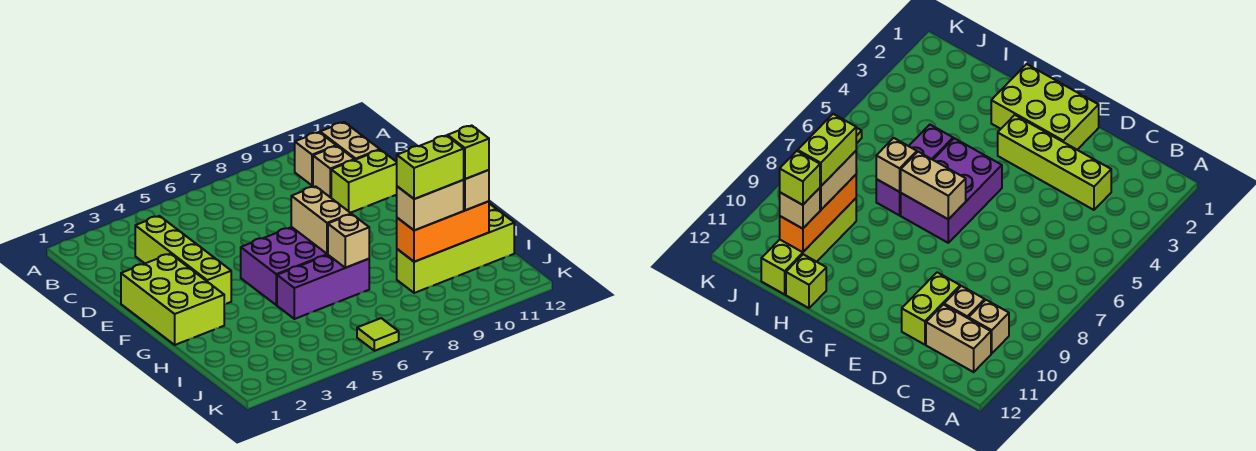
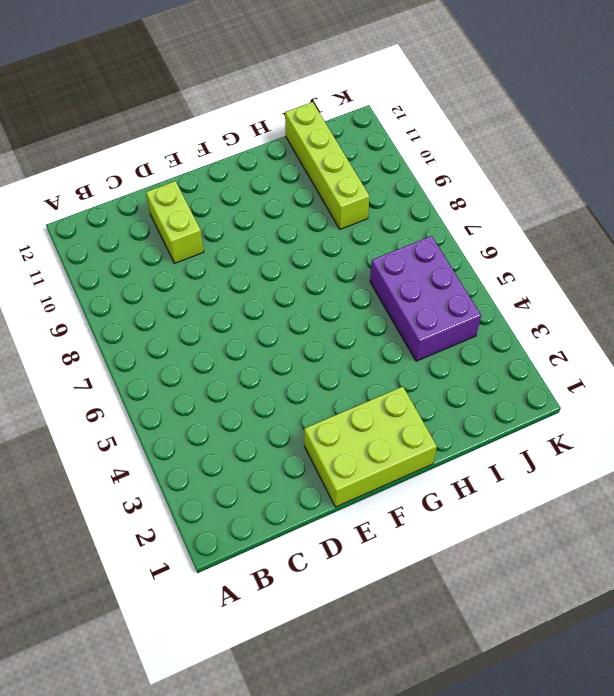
purple brick I4:J6 level 1 -> purple brick F5:G7 level 1
none -> tan brick B10 level 1
none -> tan brick B11:C11 level 1
none -> lime brick C3:F3 level 1

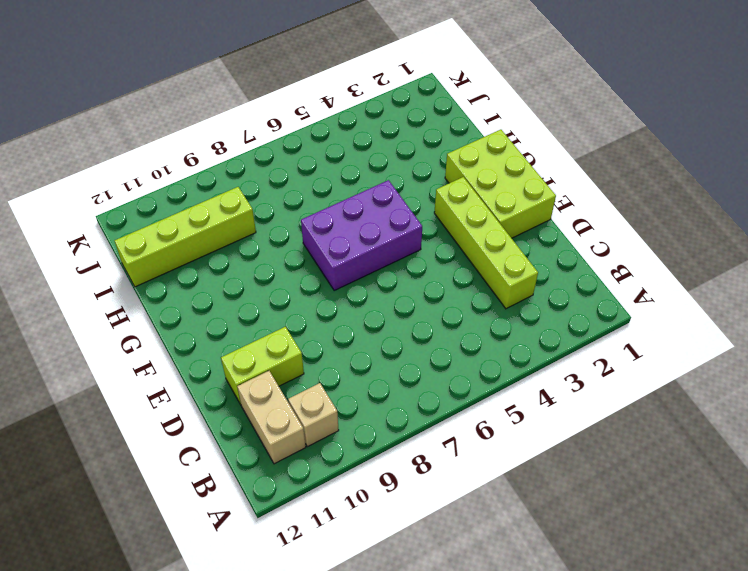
none -> tan brick C10 level 1
none -> purple brick H5:H7 level 1
none -> lime brick H12 level 1

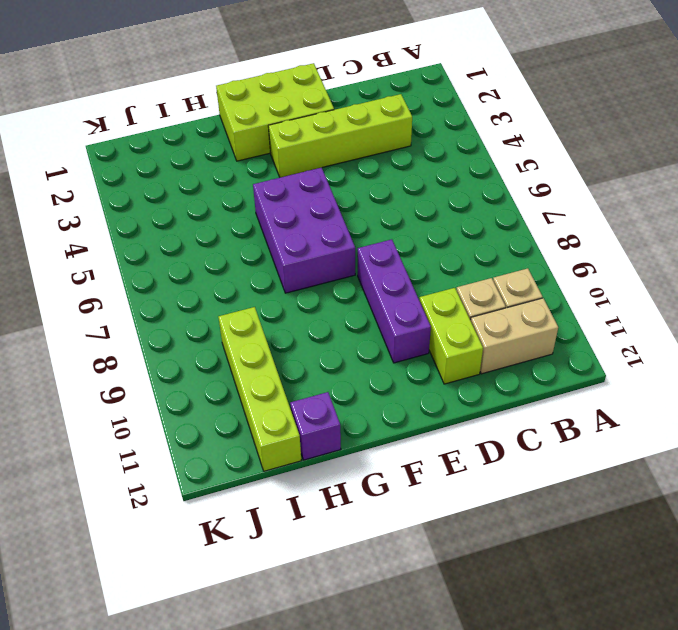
purple brick E8:E10 level 1 -> purple brick H5:H7 level 1
purple brick H12 level 1 -> lime brick H12 level 1
none -> lime tile K6 level 1
none -> tan brick F7:G7 level 2
none -> tan brick H7 level 2

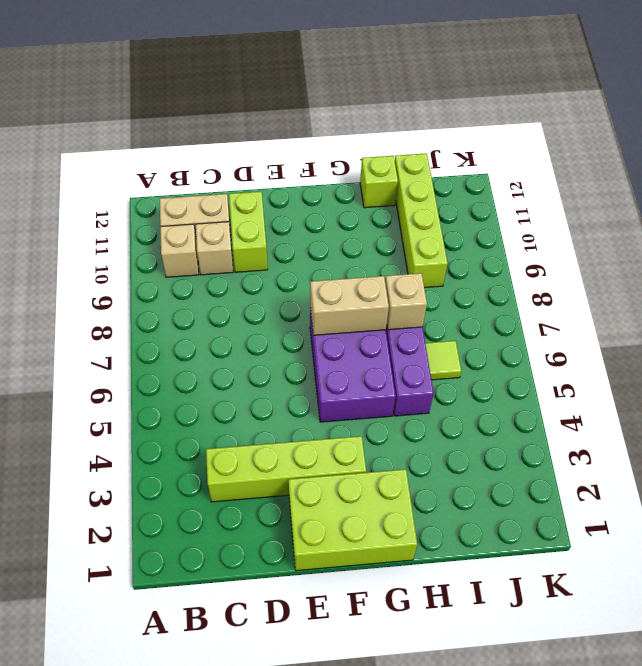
lime tile I6 level 1 -> lime tile K6 level 1
none -> orange brick I9:I11 level 2
none -> tan brick I9:I10 level 3
none -> tan brick I11 level 3

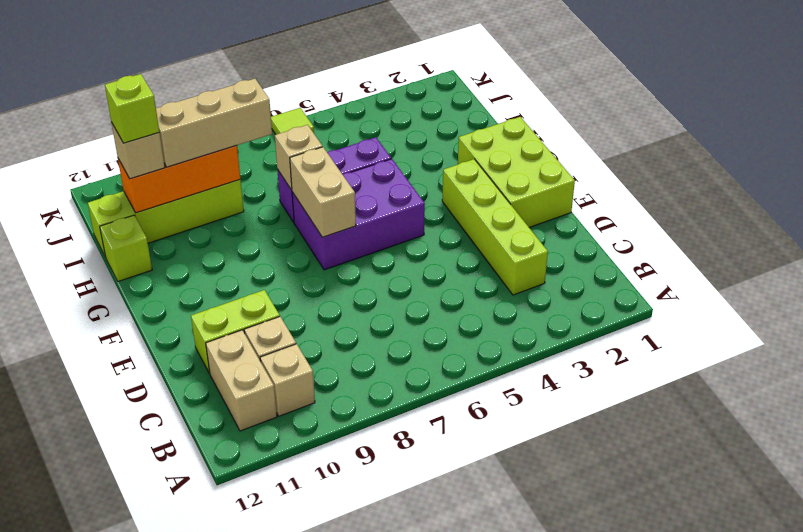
tan brick I8:I10 level 3 -> tan brick I9:I10 level 3
none -> lime brick I9:I10 level 4

